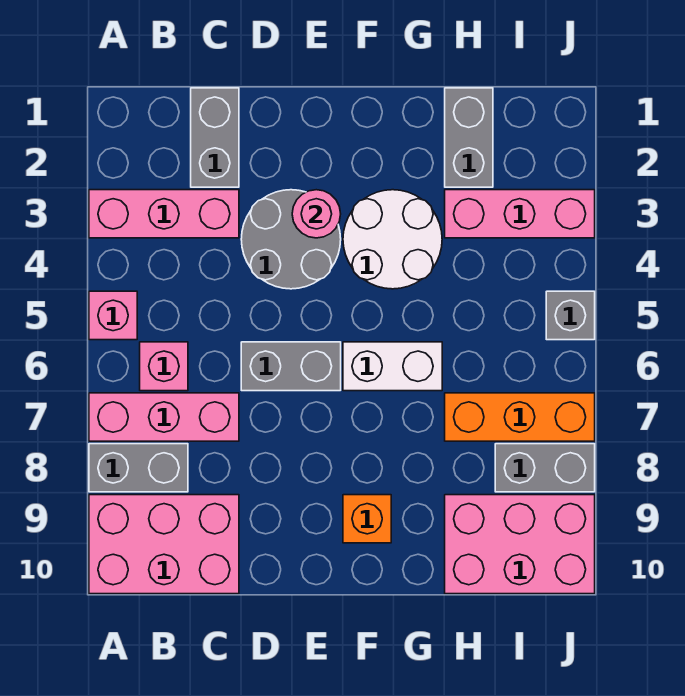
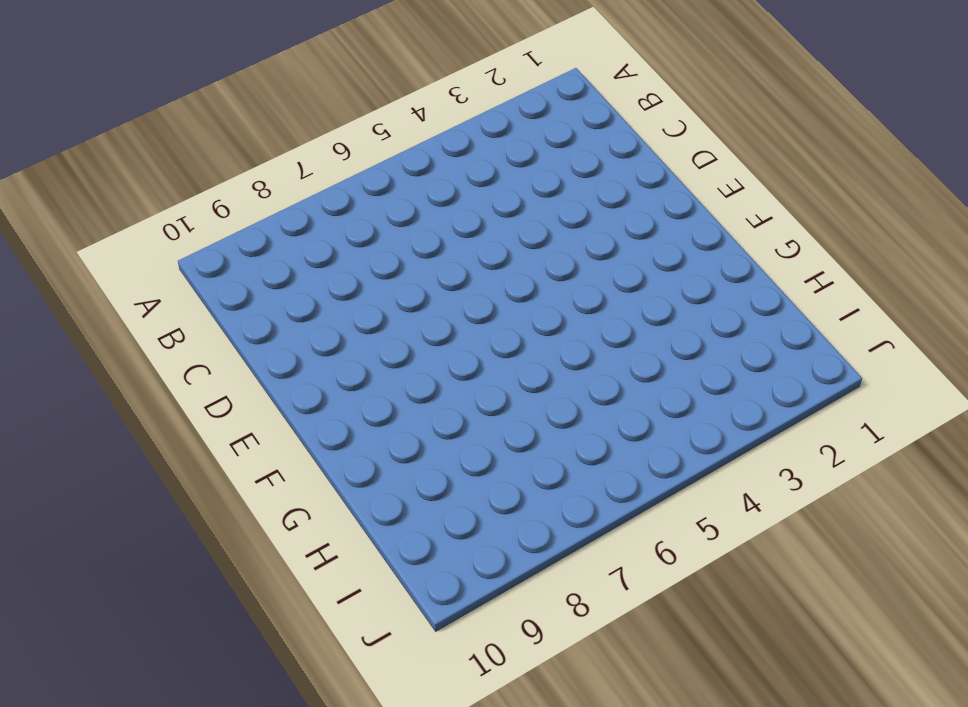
none -> pink brick A3:C3 level 1
none -> pink brick A5 level 1
none -> pink brick A7:C7 level 1

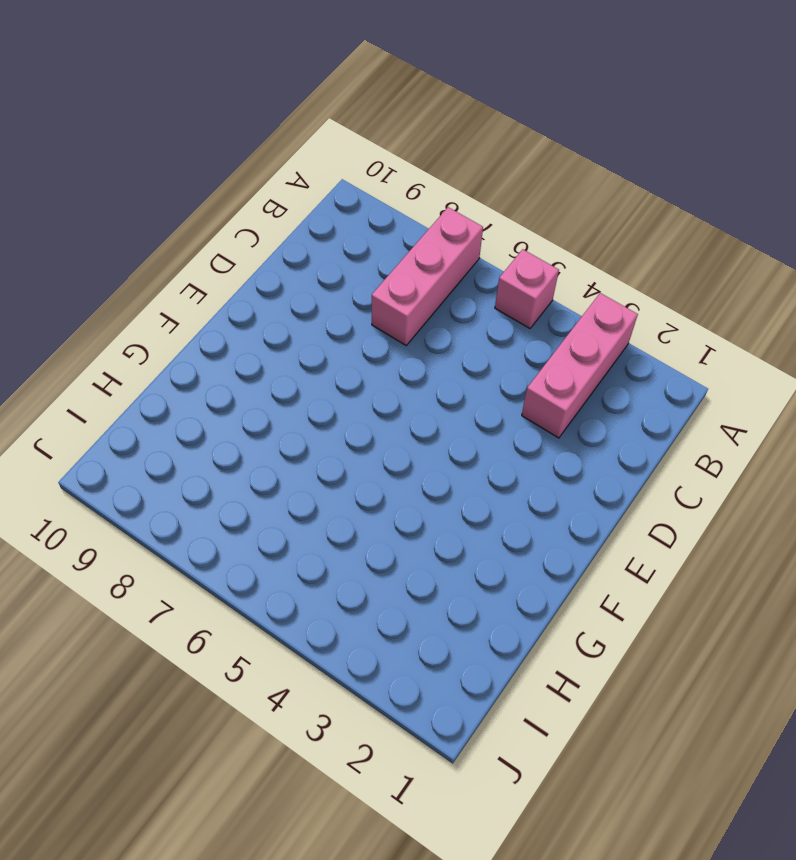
none -> grey brick A8:B8 level 1
none -> pink brick A9:C10 level 1
none -> pink brick B6 level 1

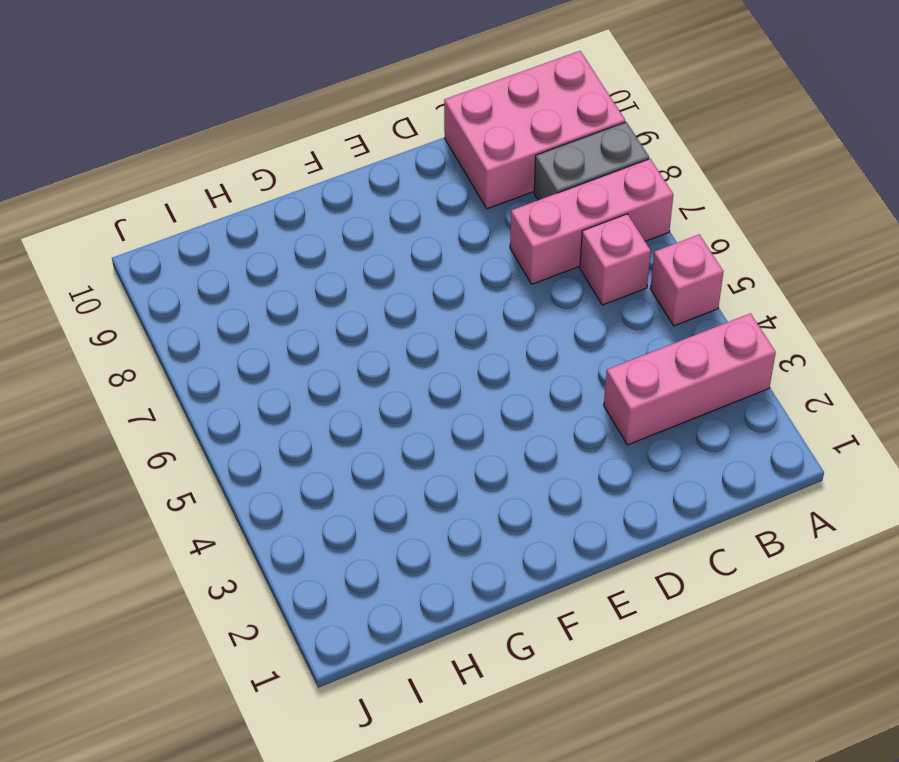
none -> grey brick C1:C2 level 1
none -> grey round brick D3:E4 level 1
none -> grey brick D6:E6 level 1

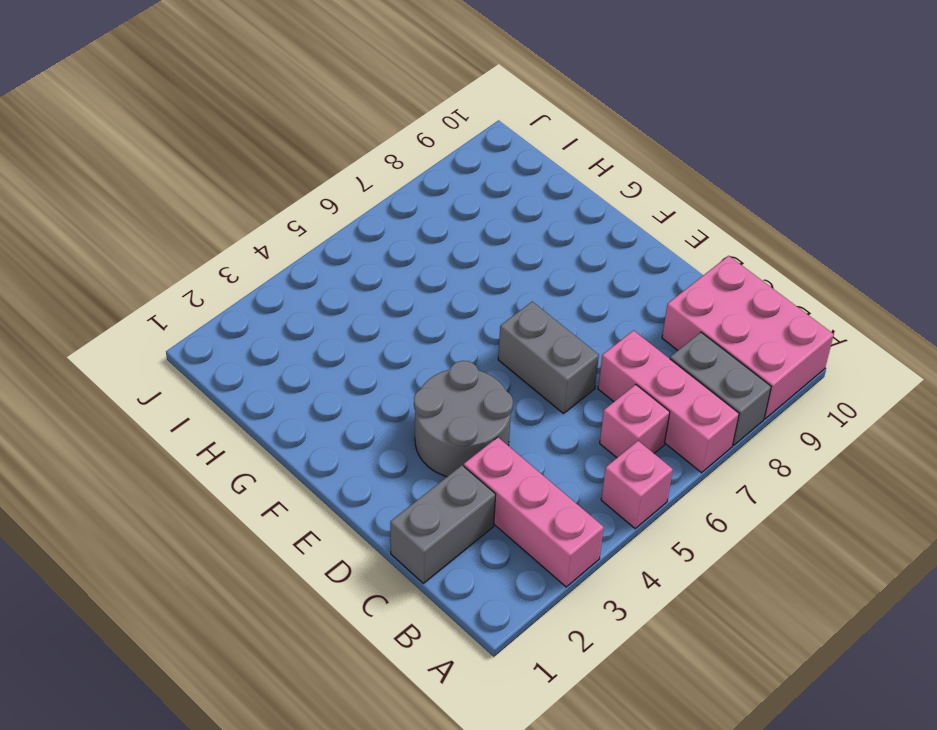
none -> white round brick F3:G4 level 1
none -> white brick F6:G6 level 1
none -> orange brick F9 level 1

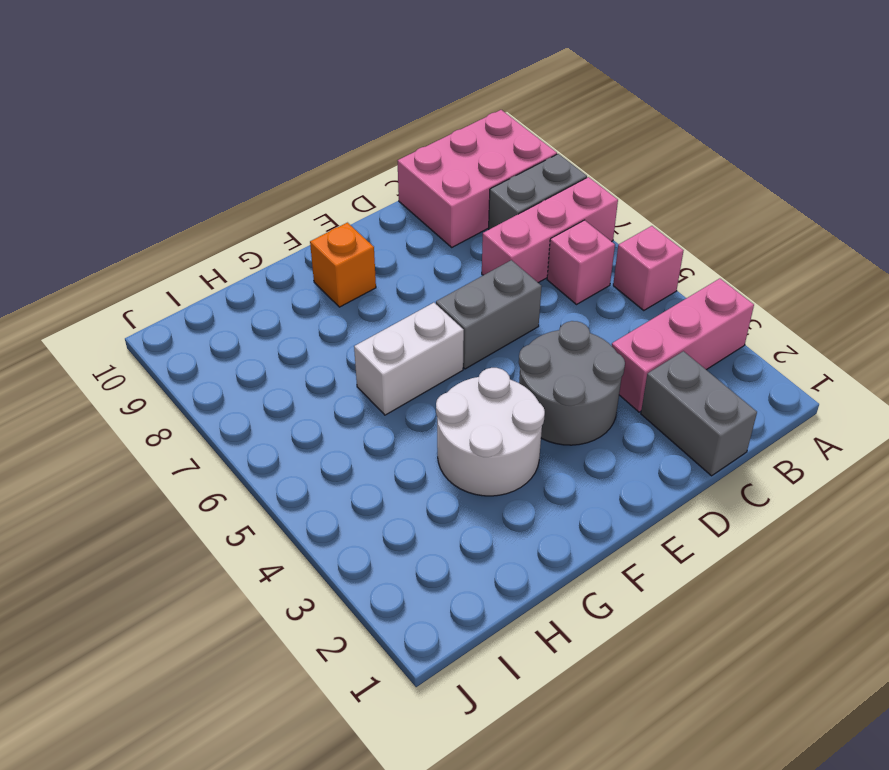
none -> grey brick H1:H2 level 1
none -> pink brick H3:J3 level 1
none -> orange brick H7:J7 level 1

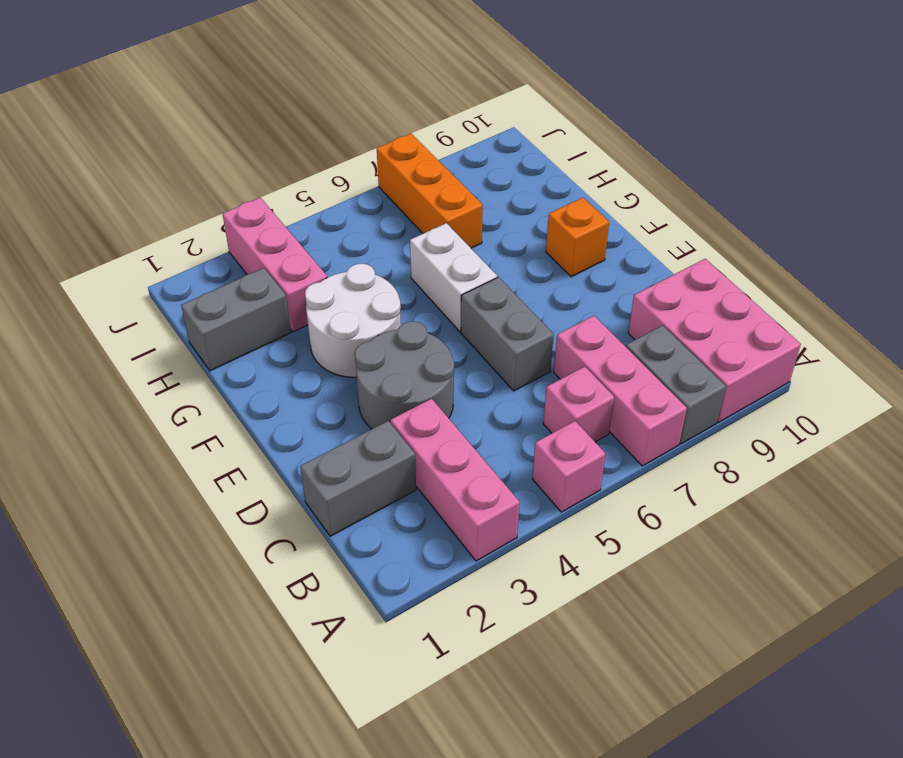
none -> pink brick H9:J10 level 1
none -> grey brick I8:J8 level 1
none -> grey brick J5 level 1

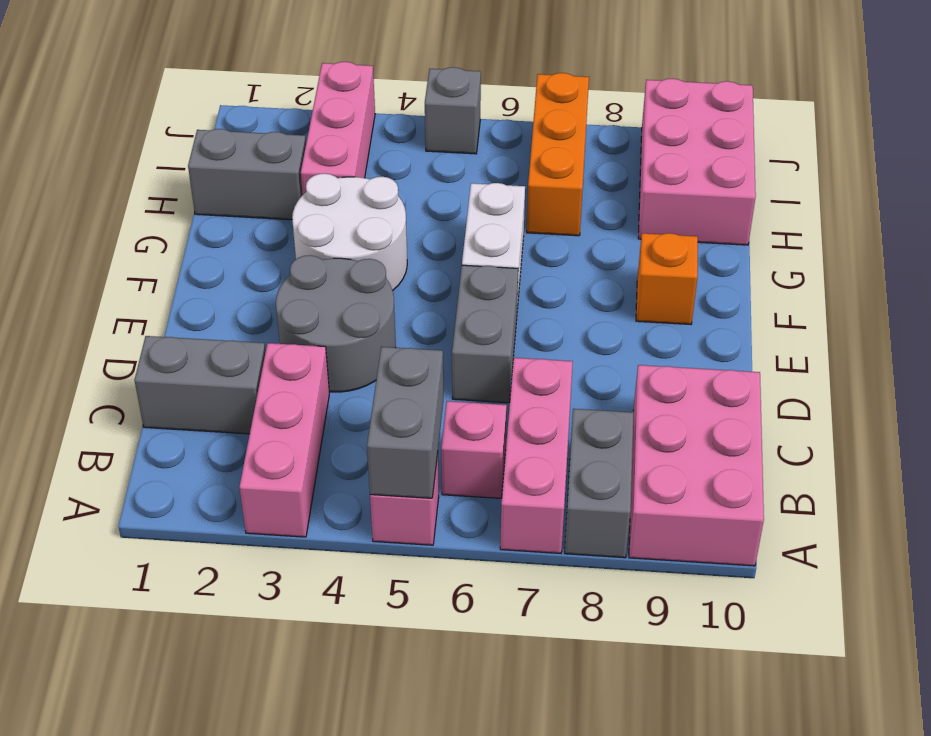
grey brick A5:B5 level 2 -> grey brick I8:J8 level 1
none -> pink round brick E3 level 2

